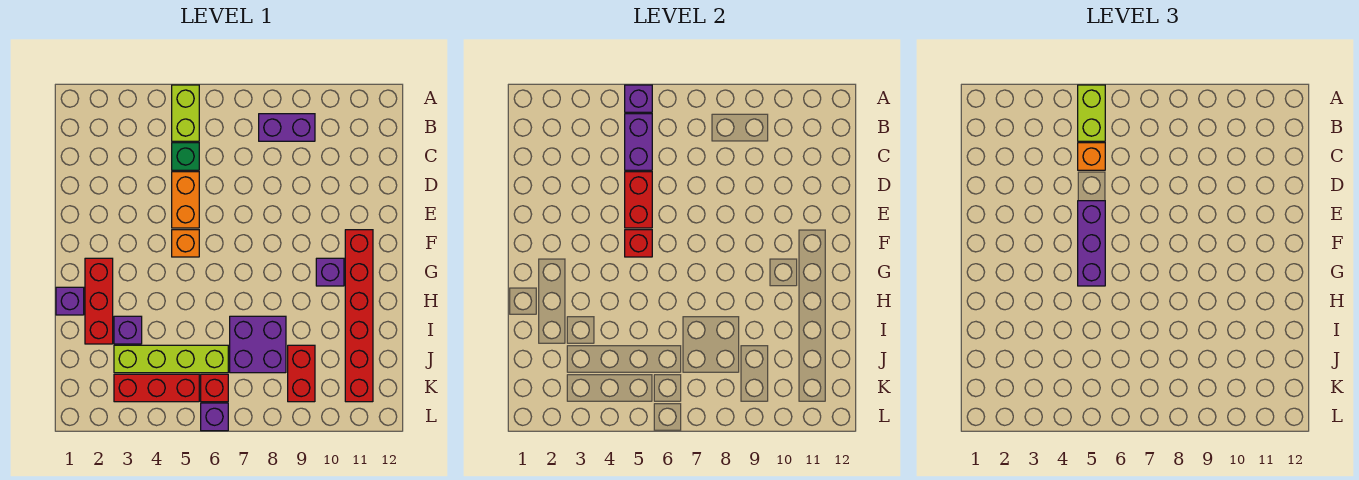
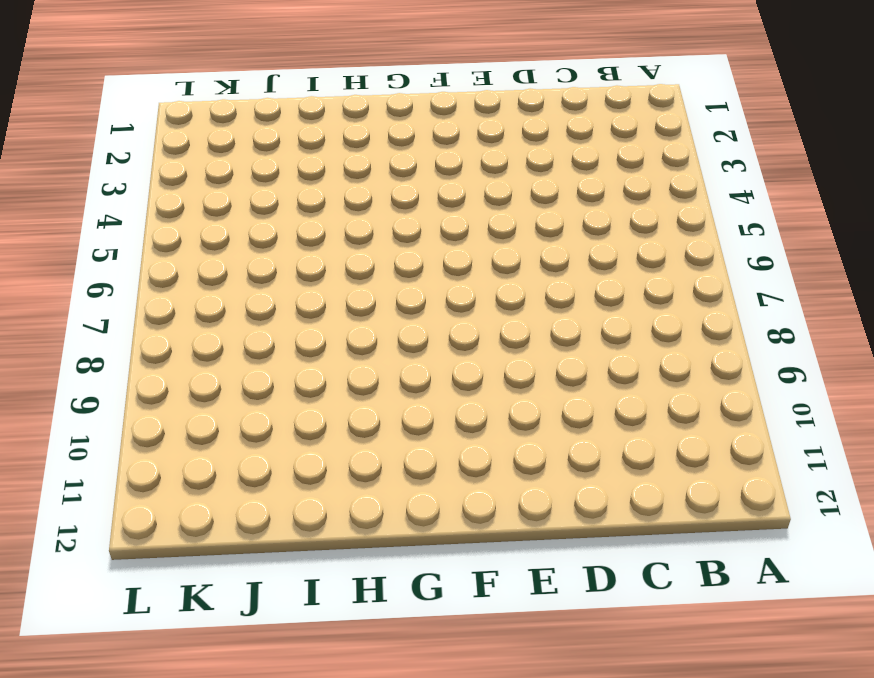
none -> lime brick A5:B5 level 1
none -> purple brick B8:B9 level 1
none -> green brick C5 level 1

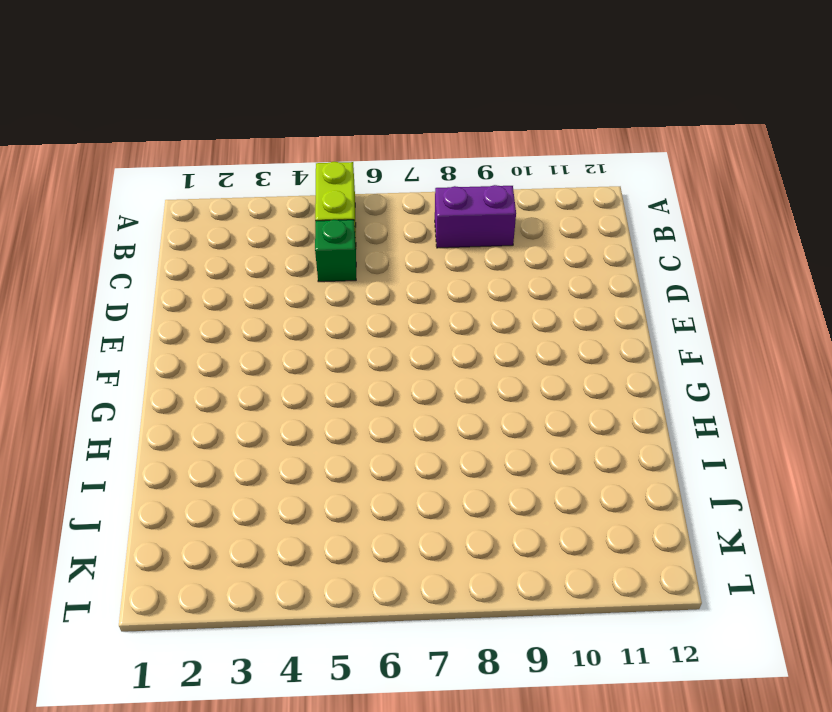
none -> orange brick D5:E5 level 1
none -> orange brick F5 level 1
none -> red brick F11:K11 level 1

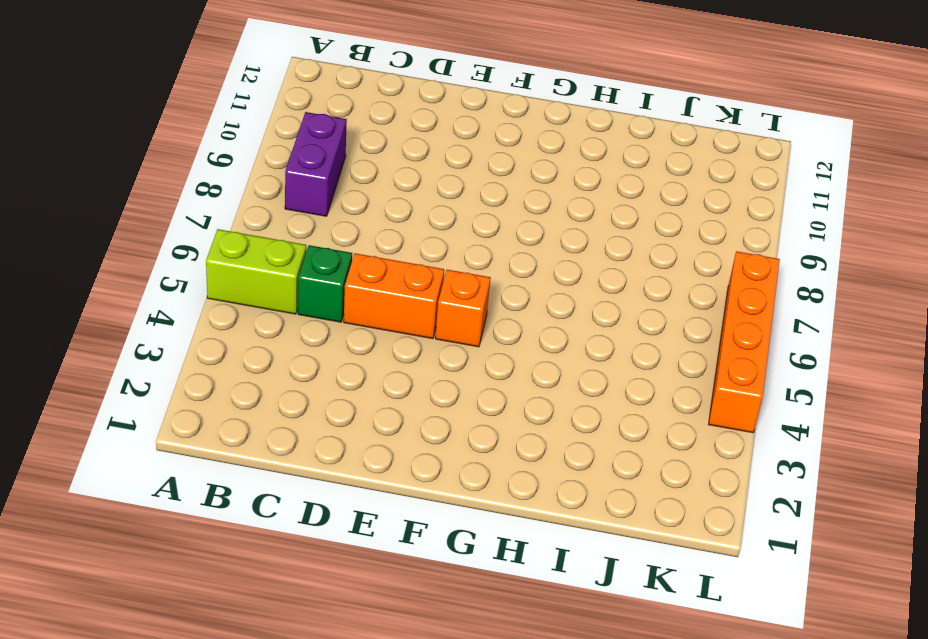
orange brick L4:L7 level 1 -> purple brick L6 level 1
none -> red brick F11:K11 level 1
none -> red brick G2:I2 level 1
none -> purple brick G10 level 1

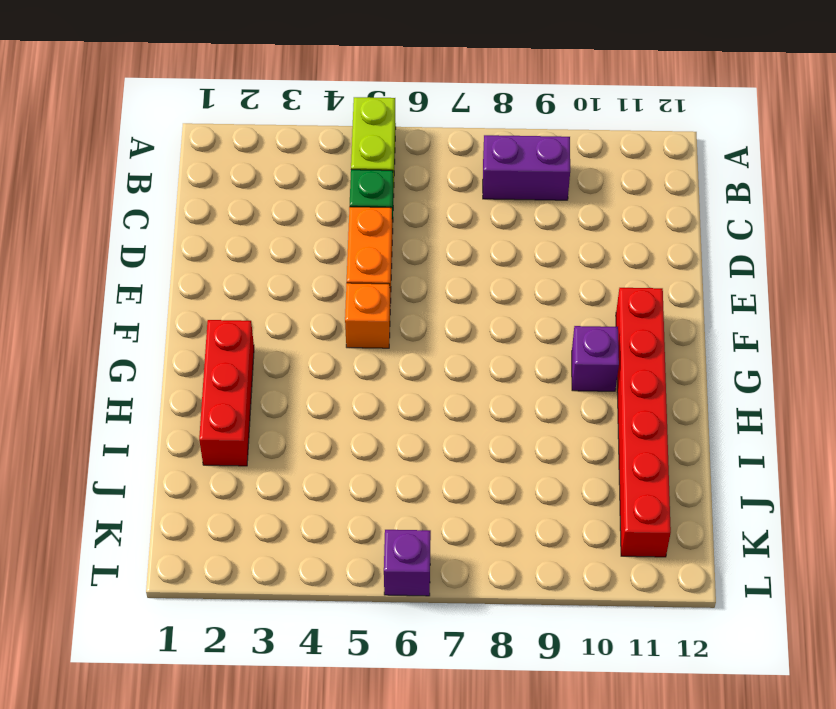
none -> purple brick H1 level 1
none -> purple brick I3 level 1
none -> purple brick I7:J8 level 1

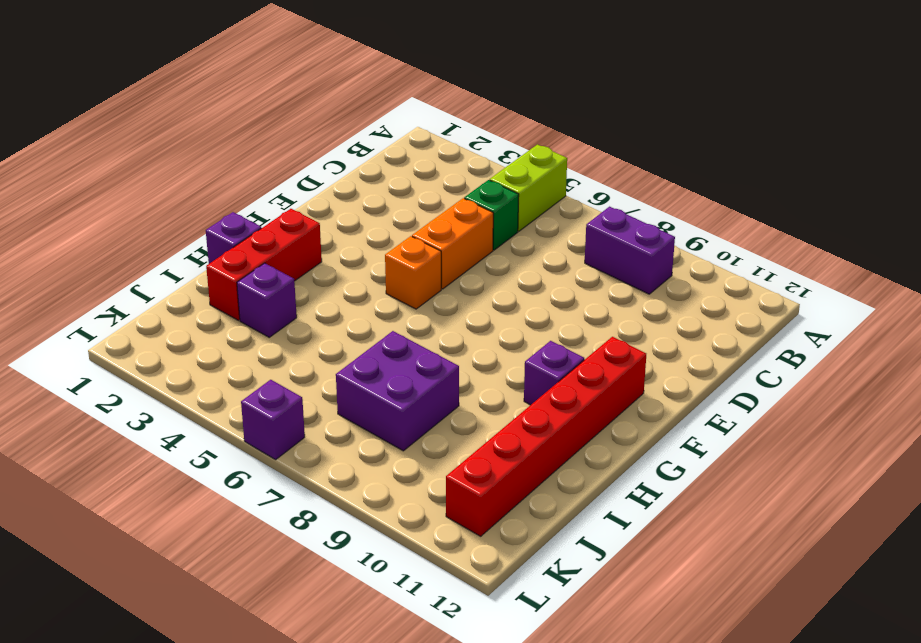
none -> lime brick J3:J6 level 1
none -> red brick J9:K9 level 1
none -> red brick K3:K5 level 1

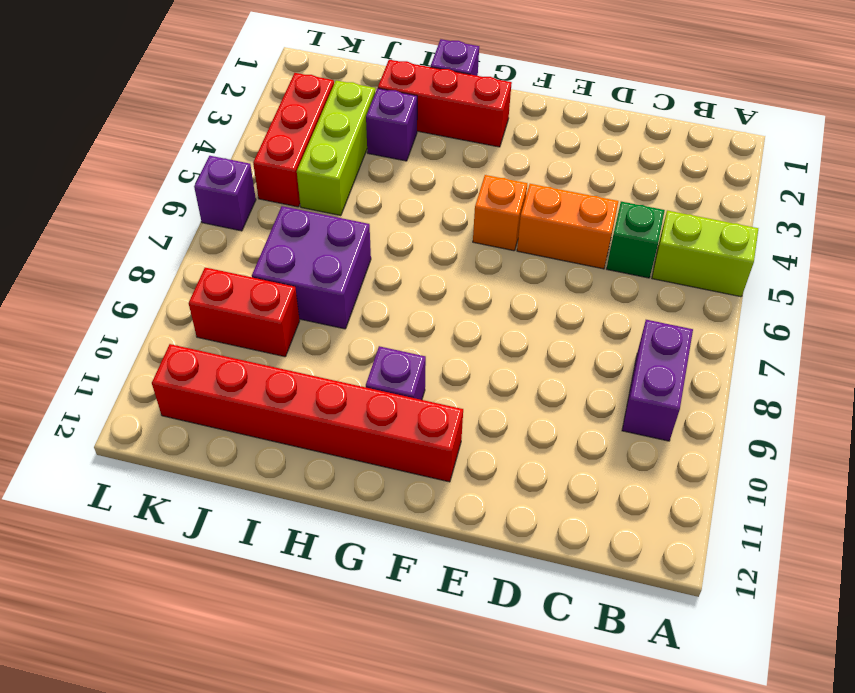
lime brick J3:J5 level 1 -> lime brick J3:J6 level 1
none -> red brick K6 level 1
none -> purple brick A5 level 2
none -> purple brick B5:C5 level 2

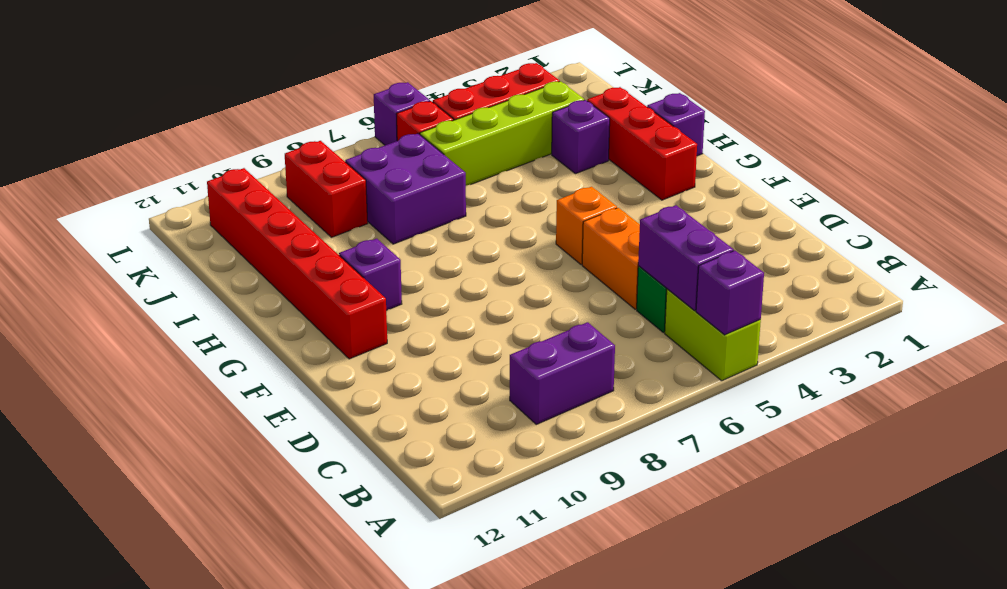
none -> red brick D5:E5 level 2
none -> red brick F5 level 2
none -> lime brick A5:B5 level 3

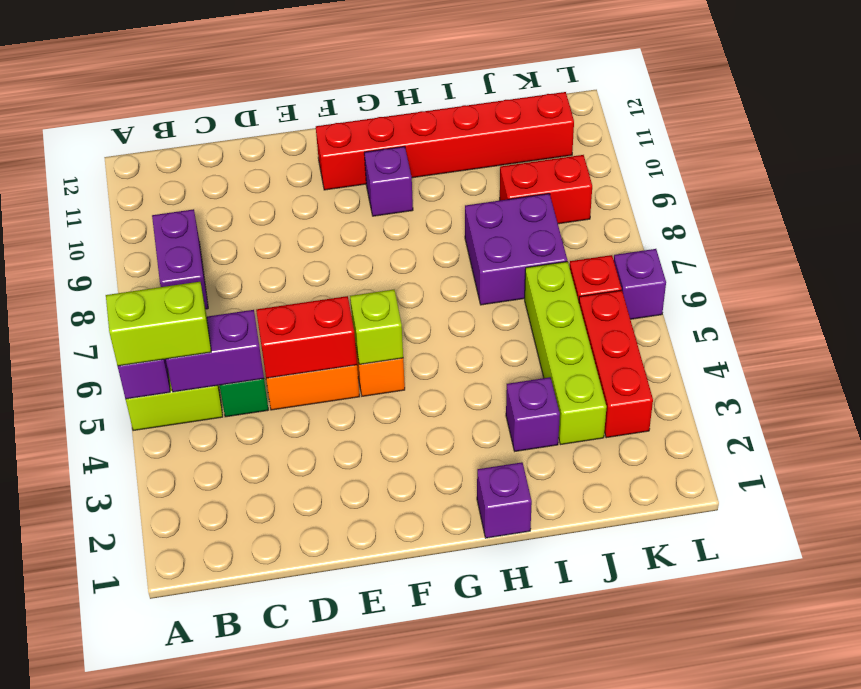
lime brick F5 level 2 -> red brick F5 level 2
none -> red brick G2:I2 level 1
none -> orange brick C5 level 3
none -> purple brick E5:G5 level 3

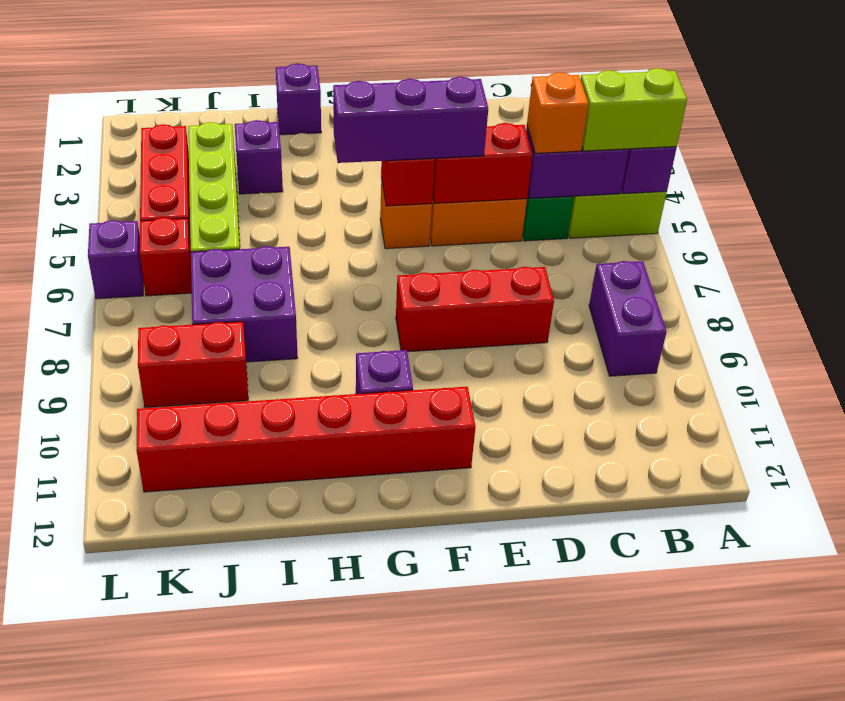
red brick D8:F8 level 1 -> red brick G2:I2 level 1

